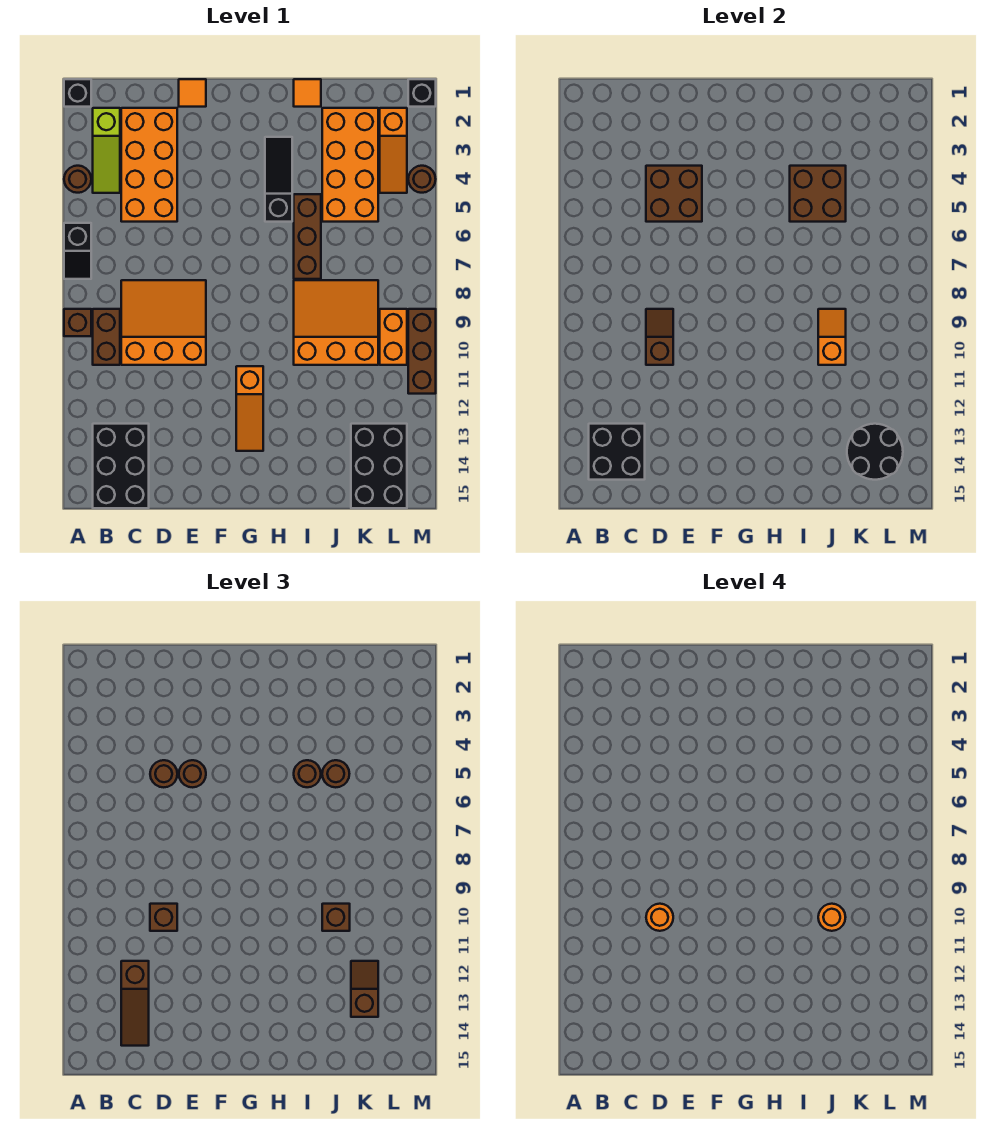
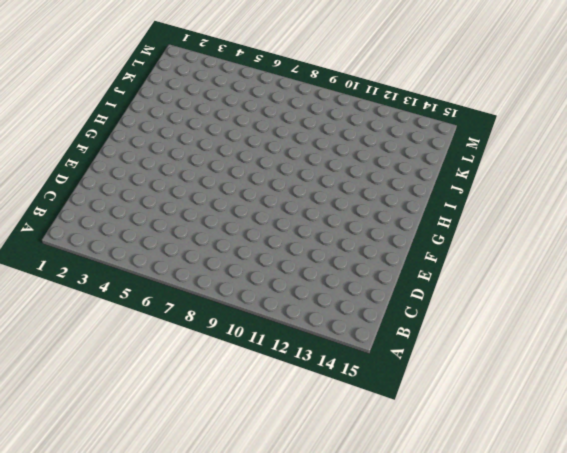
none -> black brick A1 level 1
none -> brown round brick A4 level 1
none -> black slope A6:A7 level 1 top 6
none -> brown brick A9 level 1

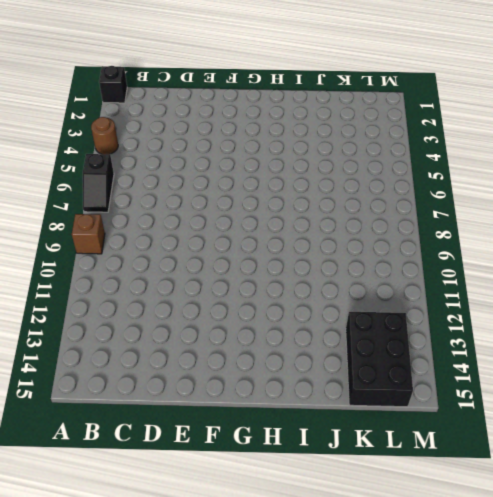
none -> lime slope B2:B4 level 1 top 2
none -> brown brick B9:B10 level 1
none -> black brick B13:C15 level 1
none -> orange brick C2:D5 level 1

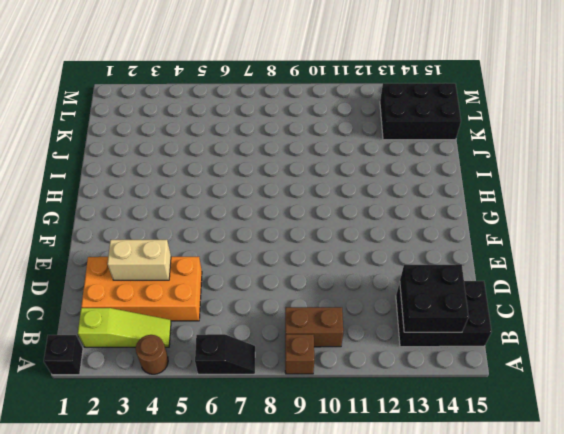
tan brick D3:D4 level 2 -> brown brick D4:E5 level 2
none -> orange slope C8:E10 level 1 top 10
none -> orange tile E1 level 1
none -> orange slope G11:G13 level 1 top 11
none -> black slope H3:H5 level 1 top 5

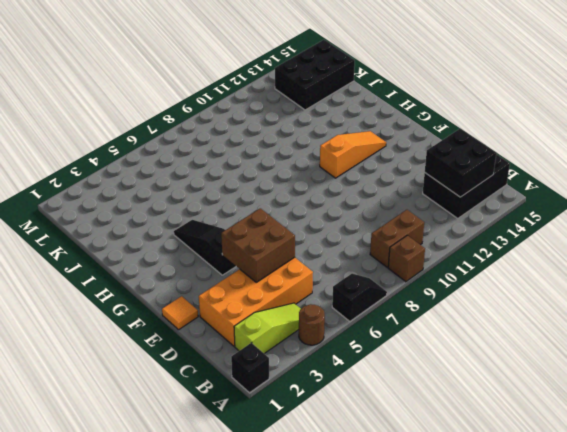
black slope F4:H4 level 1 top F -> black slope H3:H5 level 1 top 5
none -> orange slope C8:E10 level 1 top 10
none -> orange tile I1 level 1
none -> brown brick I5:I7 level 1
none -> orange slope I8:K10 level 1 top 10

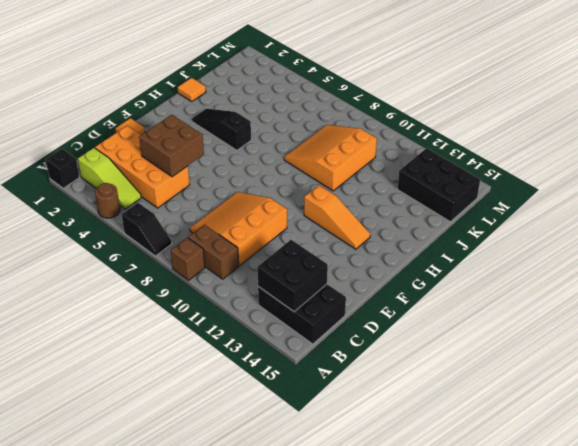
none -> brown brick I5:I7 level 1
none -> orange brick J2:K5 level 1
none -> orange slope L2:L4 level 1 top 2
none -> orange brick L9:L10 level 1

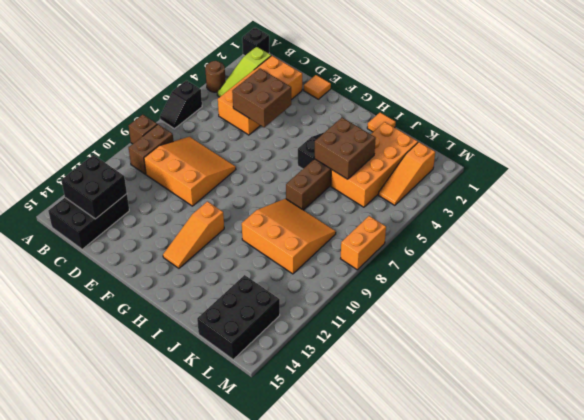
orange brick M7:M8 level 1 -> orange brick L9:L10 level 1
none -> black brick M1 level 1
none -> brown round brick M4 level 1
none -> brown brick M9:M11 level 1
none -> brown slope D9:D10 level 2 top 10

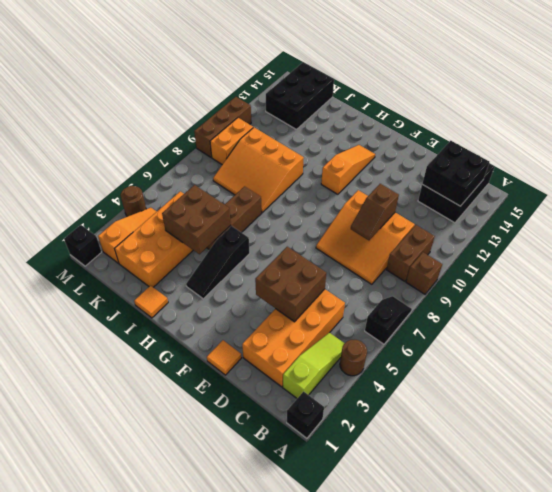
none -> orange slope J9:J10 level 2 top 10
none -> black round brick K13:L14 level 2
none -> brown slope C12:C14 level 3 top 12
none -> brown round brick D5 level 3

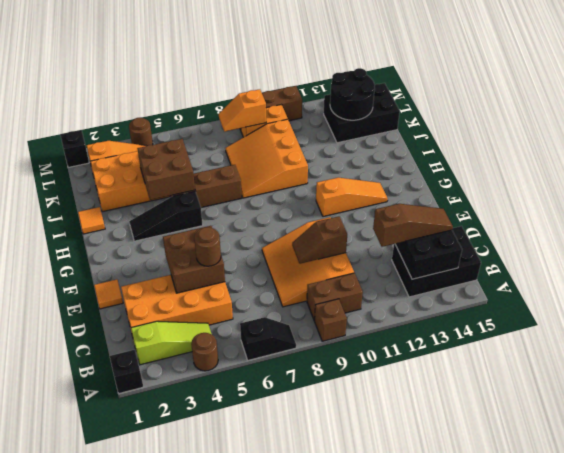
orange slope L8:L9 level 2 top 9 -> orange slope J9:J10 level 2 top 10
none -> brown brick D10 level 3
none -> brown round brick E5 level 3
none -> brown round brick I5 level 3
none -> brown round brick J5 level 3

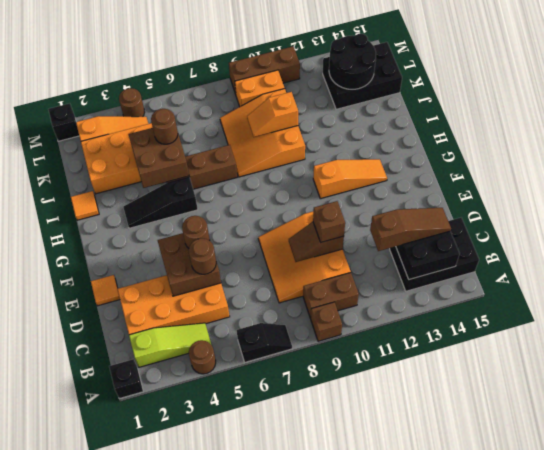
none -> brown round brick I5 level 3
none -> brown brick J10 level 3
none -> brown slope K12:K13 level 3 top 13
none -> orange round brick D10 level 4

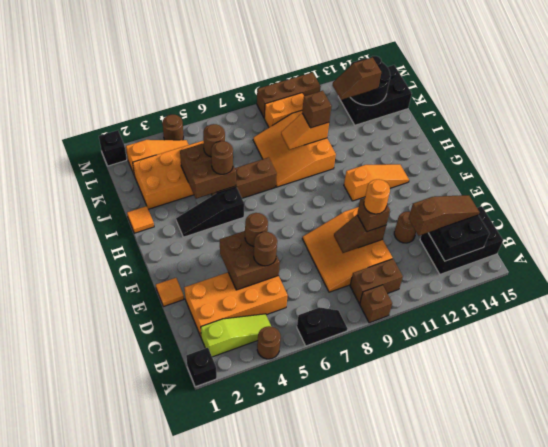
brown round brick D12 level 1 -> none
none -> orange round brick J10 level 4

